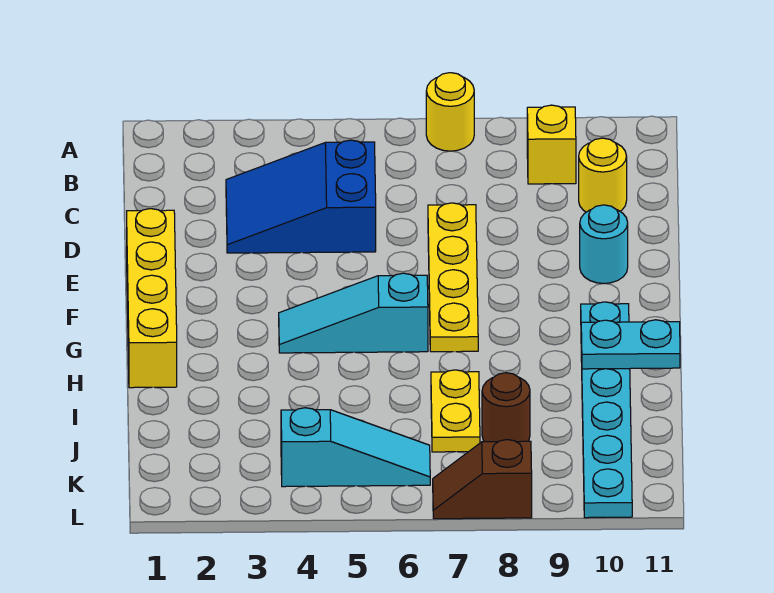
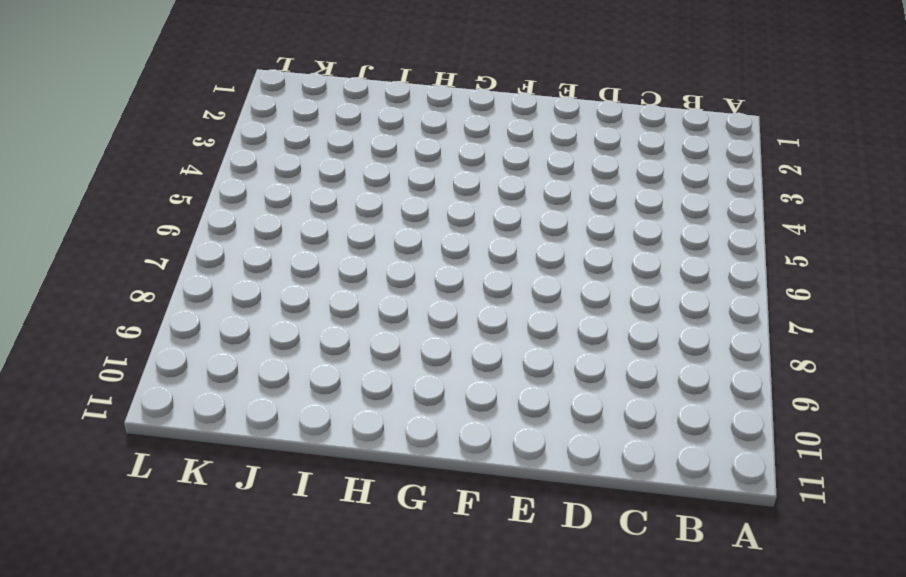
none -> yellow round brick A7 level 1
none -> yellow brick B9 level 1
none -> blue slope C3:D5 level 1 top 5

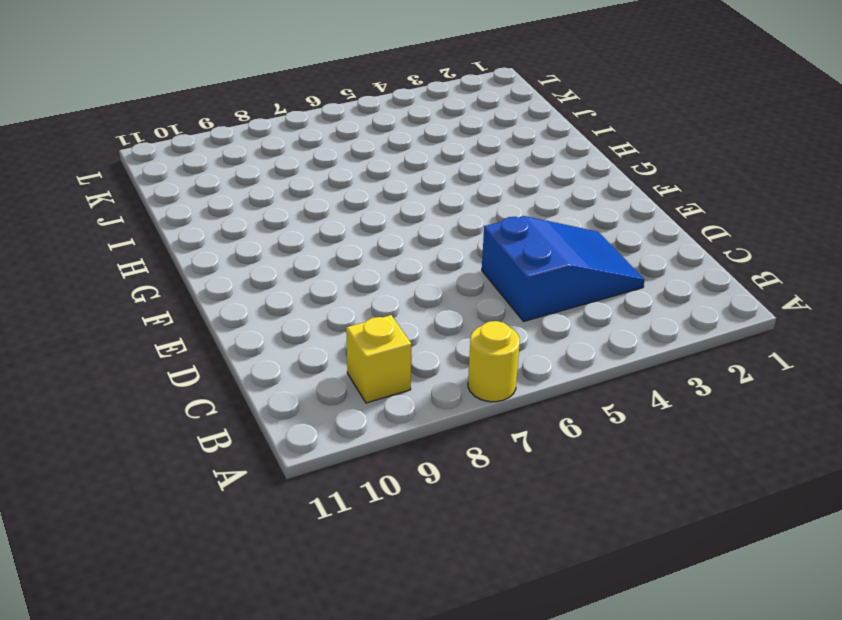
none -> yellow round brick C10 level 1
none -> yellow plate D7:G7 level 1
none -> yellow brick E1:H1 level 1

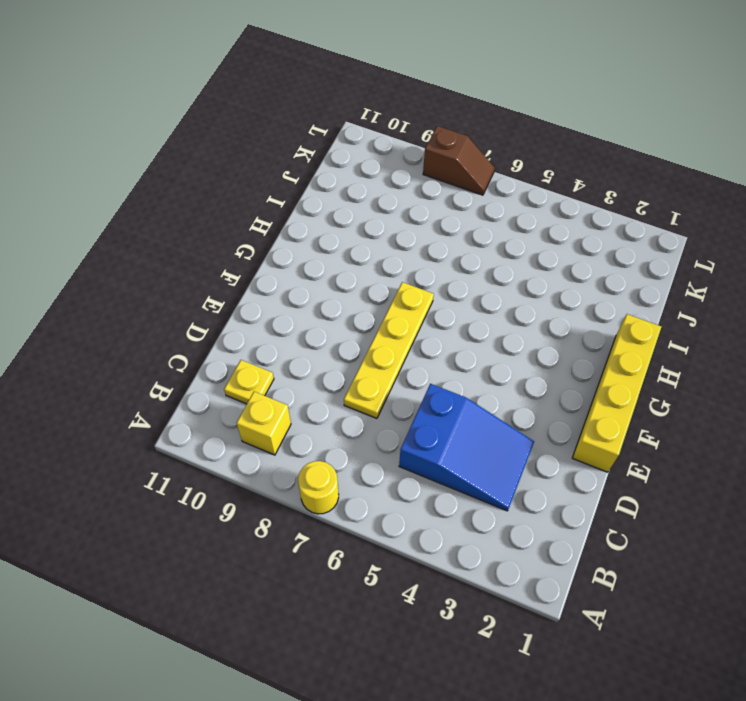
yellow plate C10 level 1 -> yellow round brick C10 level 1
none -> cyan round brick E10 level 1
none -> cyan slope G4:G6 level 1 top 6
none -> cyan plate G10:L10 level 1

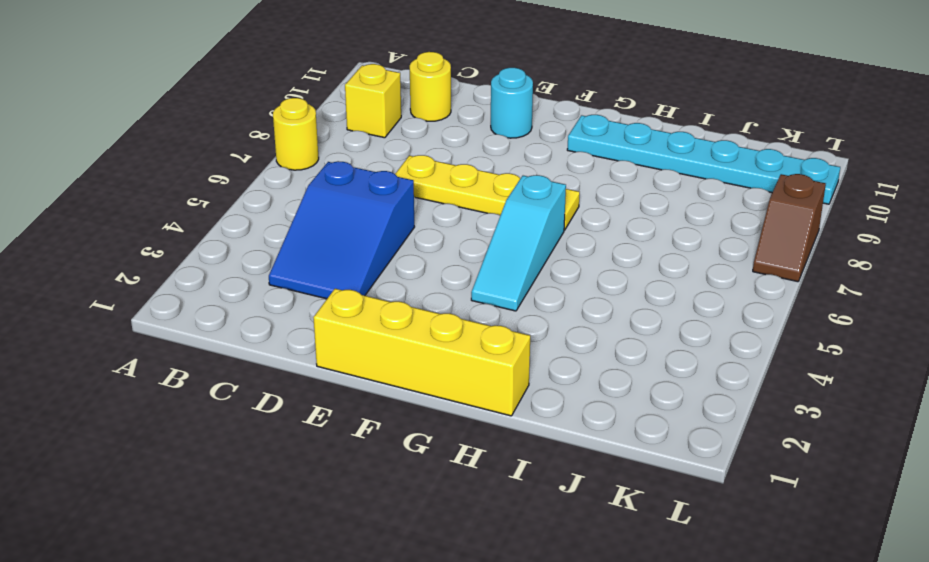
none -> yellow plate I7:J7 level 1
none -> brown round brick J8 level 1
none -> cyan slope K4:K6 level 1 top 4

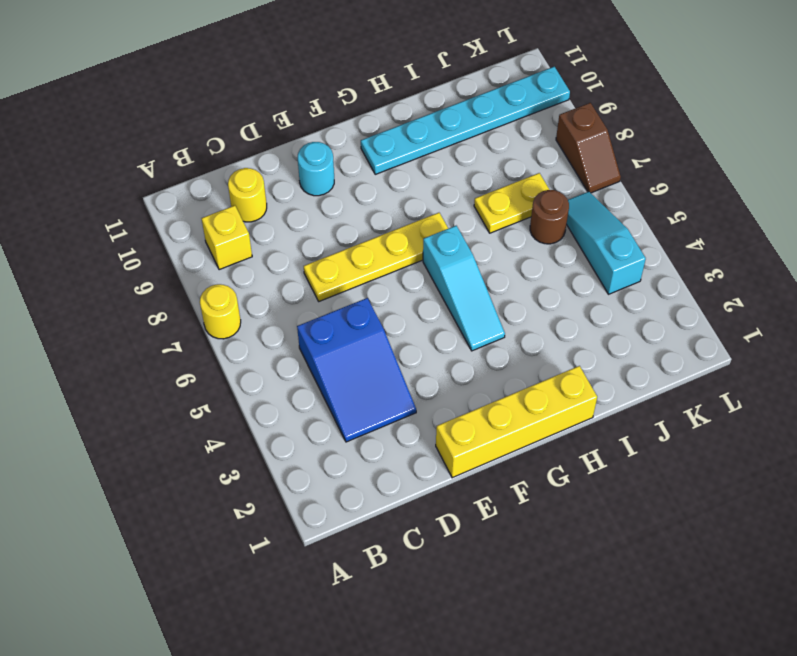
brown round brick J6 level 1 -> brown round brick J8 level 1
none -> cyan plate H10:H11 level 2

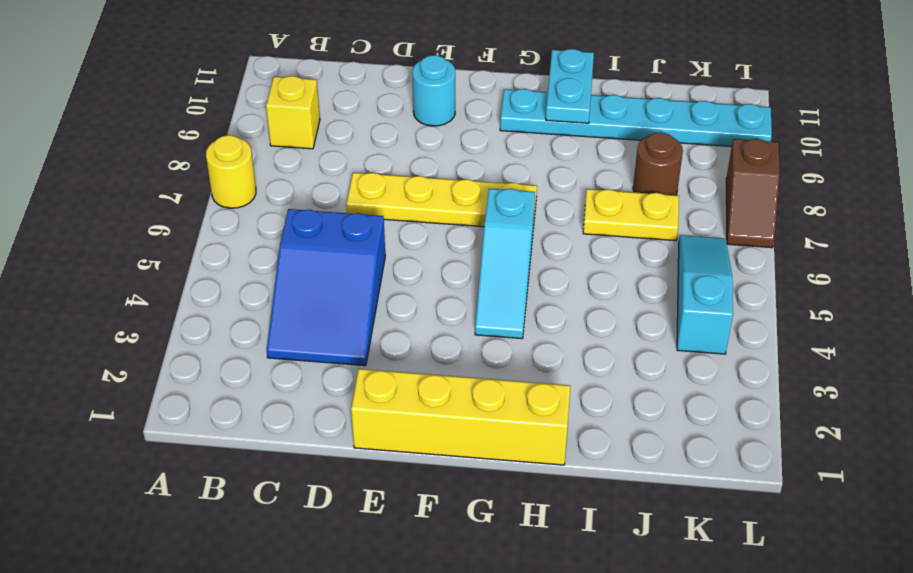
none -> yellow round brick C10 level 1

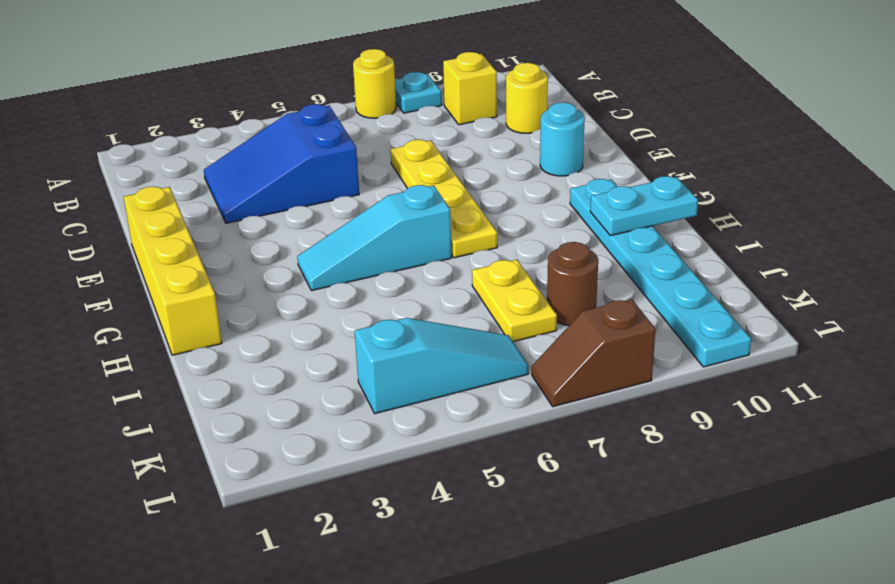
cyan plate A8 level 1 -> none

